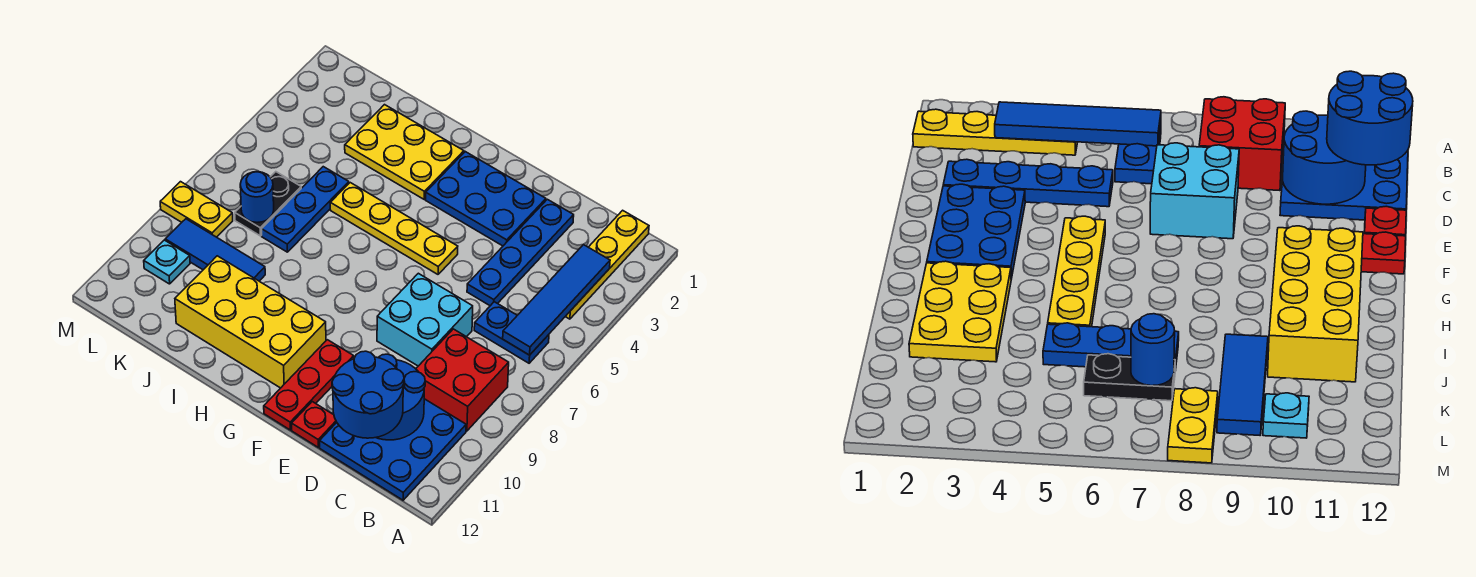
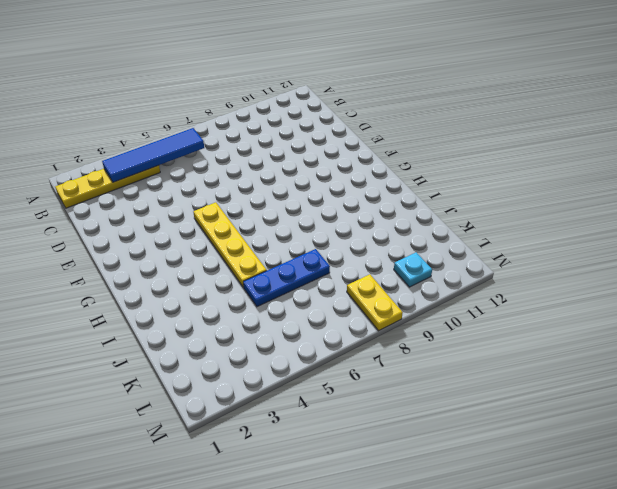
none -> blue plate B6:C6 level 1
none -> red brick B8:C9 level 1
none -> blue plate B10:D12 level 1

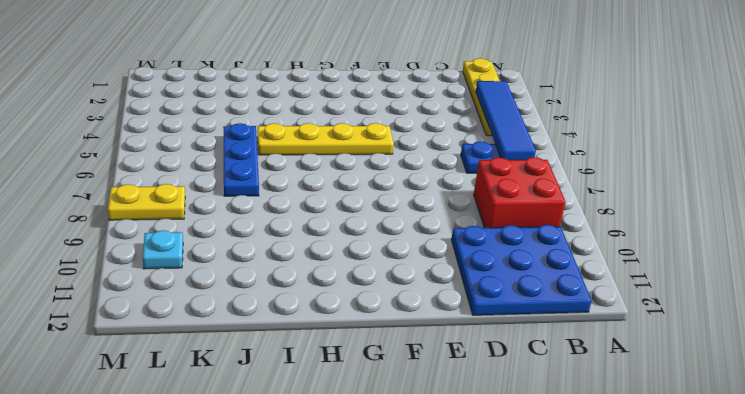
none -> blue plate D2:D5 level 1
none -> cyan brick D7:E8 level 1
none -> blue plate E2:G3 level 1

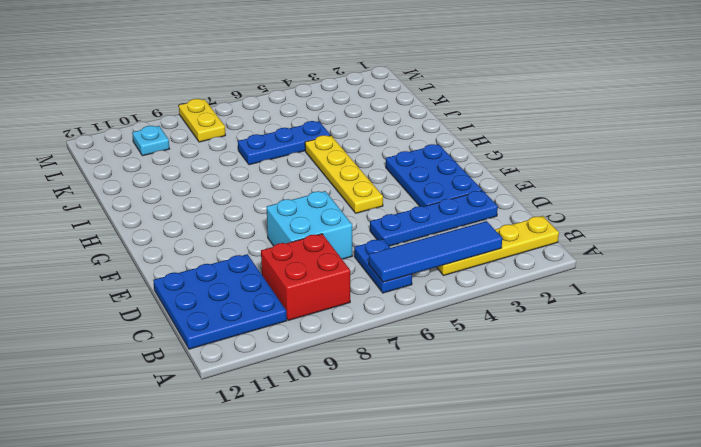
none -> red plate E12 level 1
none -> red plate F10:F12 level 1
none -> yellow brick G10:J11 level 1

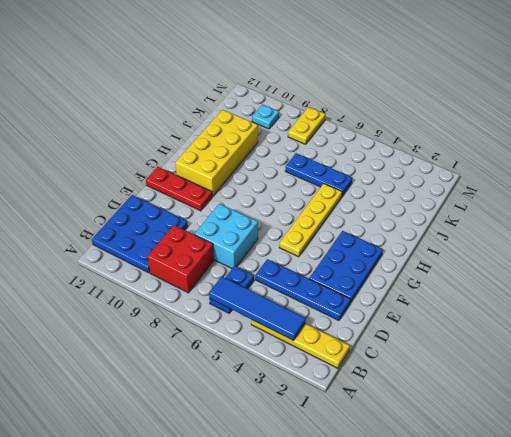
none -> red plate E12 level 1
none -> yellow plate H2:J3 level 1
none -> blue tile J9:L9 level 1

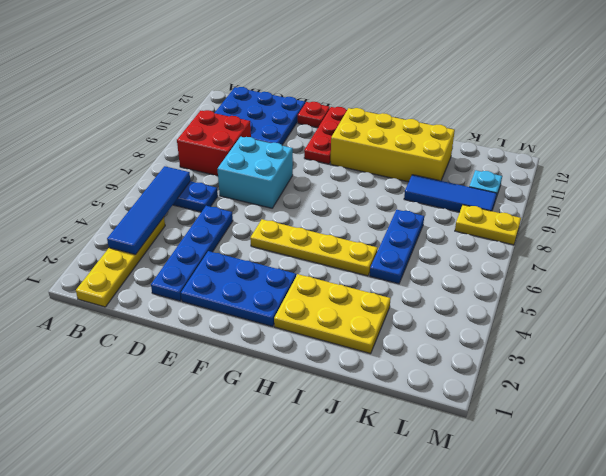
none -> black plate K6:K7 level 1
none -> blue round brick C10:D11 level 2
none -> blue round brick K7 level 2

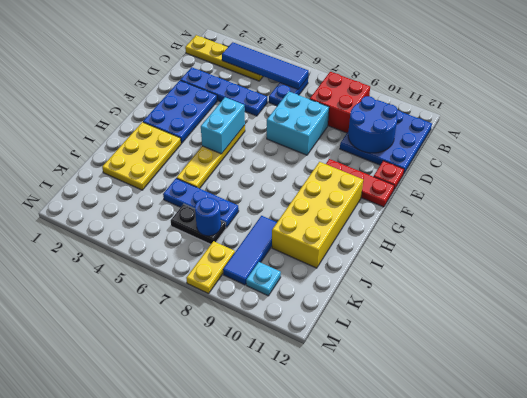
cyan brick F5:G5 level 2 -> none
none -> blue round brick C11:D12 level 3

